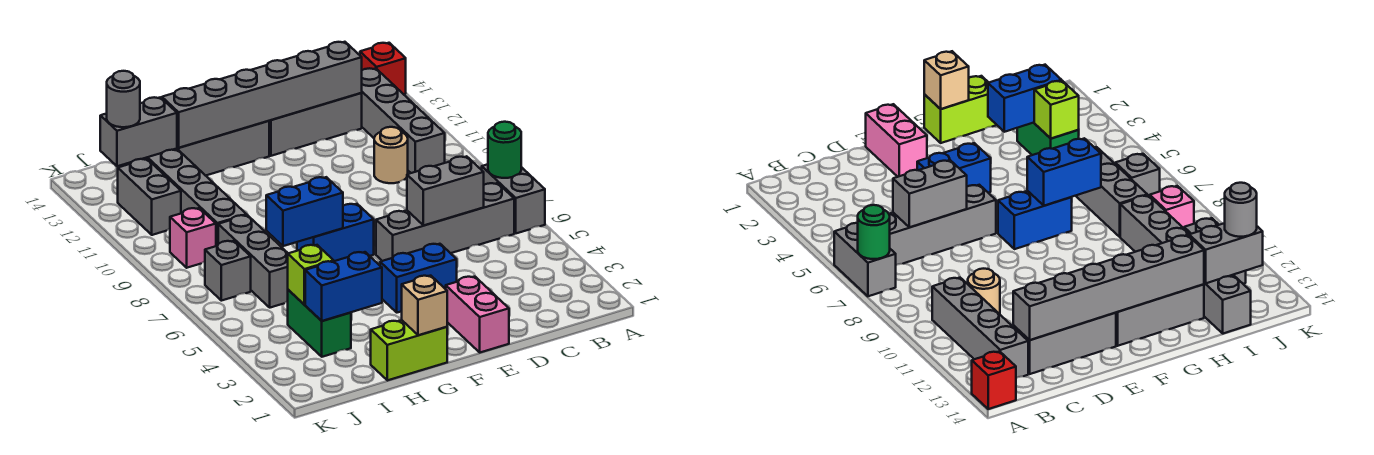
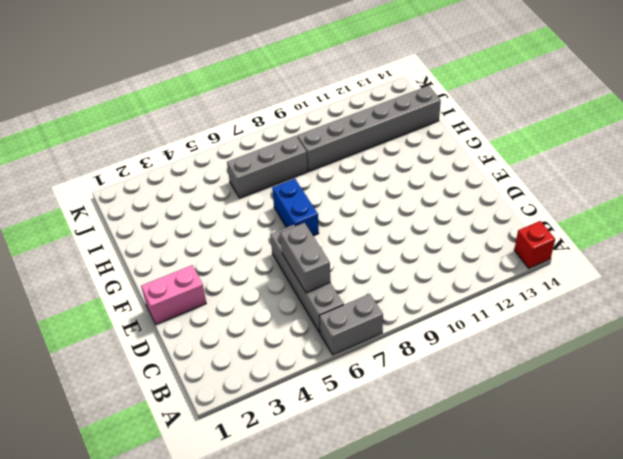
none -> grey brick B10:B13 level 1
none -> tan round brick C10 level 1
none -> grey brick C13:E13 level 1

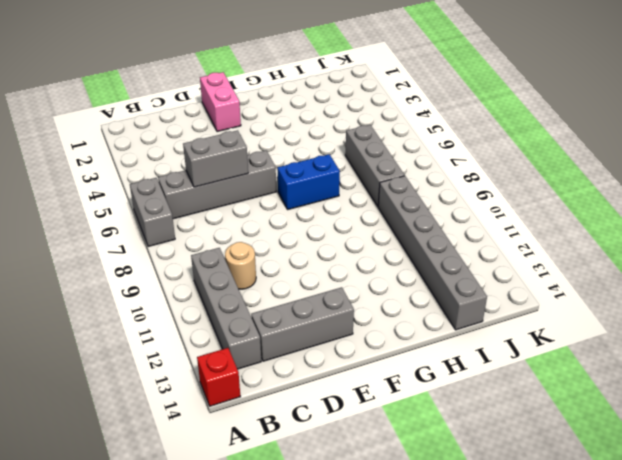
none -> blue brick E4:F4 level 1
none -> grey brick F13:H13 level 1
none -> lime brick G1:H1 level 1

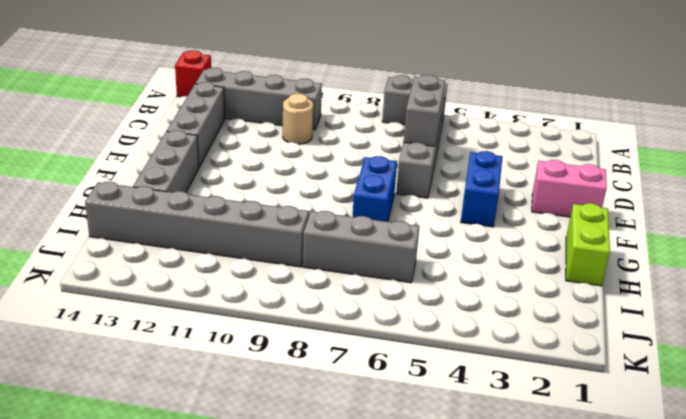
none -> green brick I3:I4 level 1
none -> grey brick J7 level 1
none -> pink brick J9 level 1

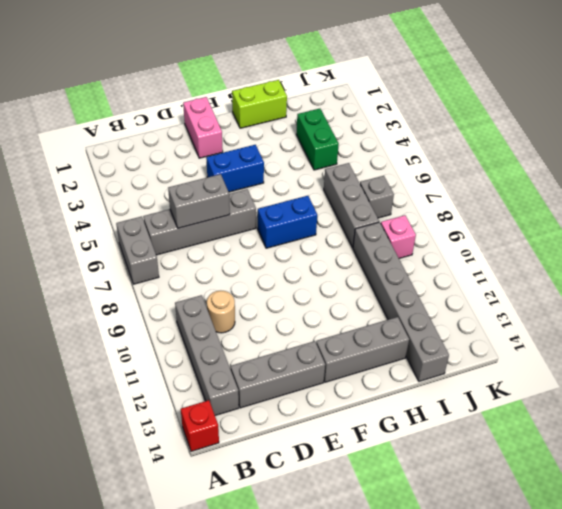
none -> grey brick J11:J12 level 1
none -> green round brick A7 level 2
none -> grey brick C13:H13 level 2

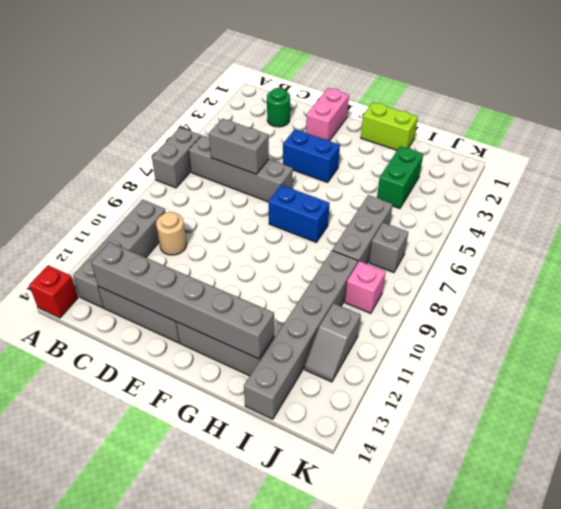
green round brick C2 level 1 -> green round brick A7 level 2
grey slope J11:J12 level 1 top 11 -> grey brick J11:J12 level 1
none -> tan brick G1 level 2
none -> blue brick G7:H7 level 2
none -> blue brick H3:I3 level 2

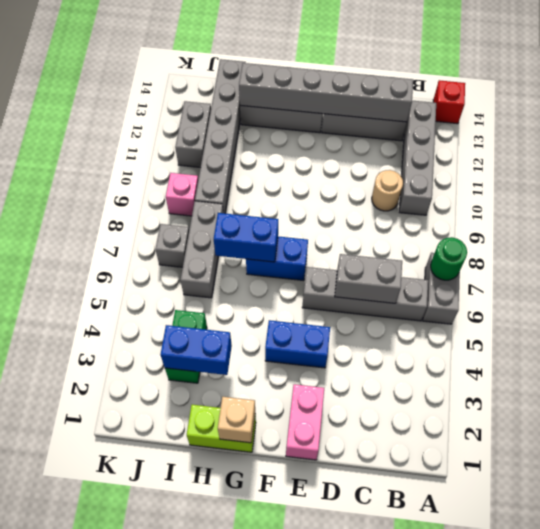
none -> lime brick I4 level 2
none -> grey brick I13:J13 level 2
none -> grey round brick J13 level 3

